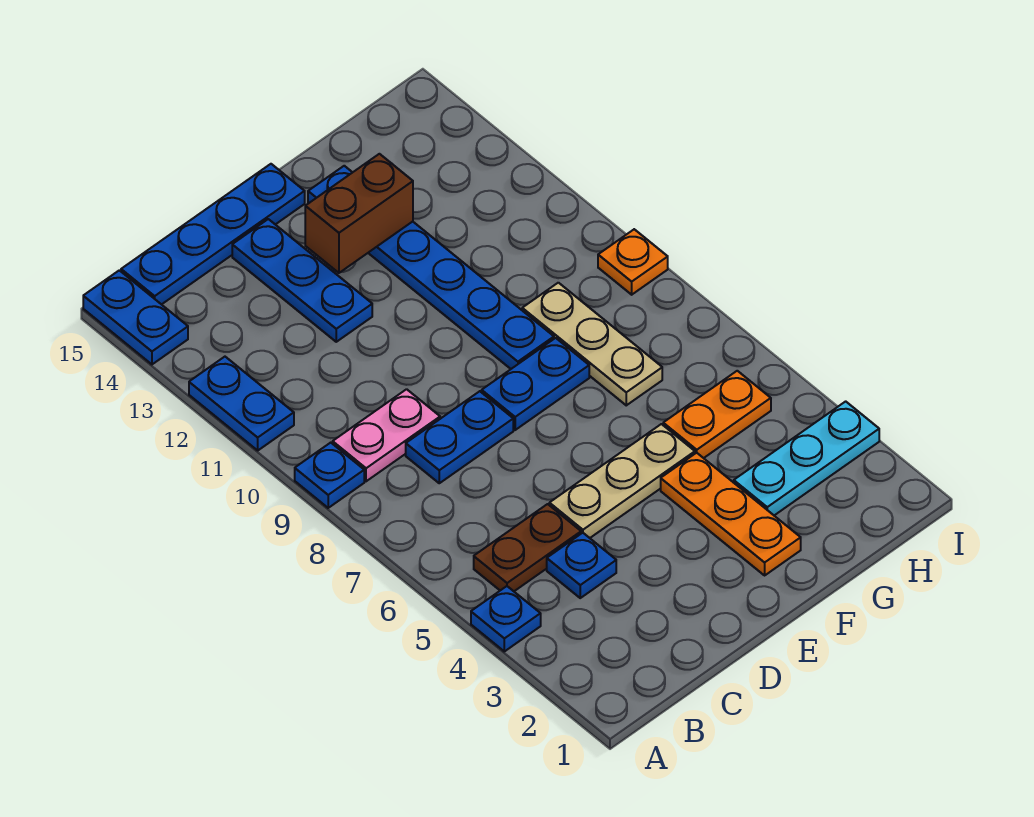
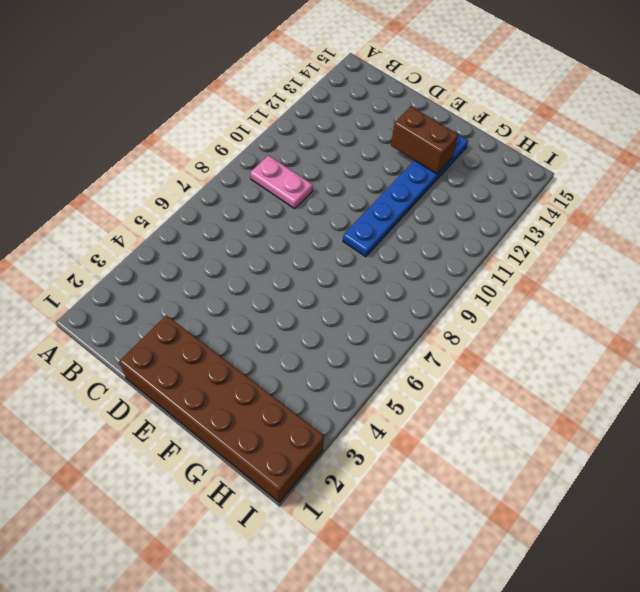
brown brick D1:I2 level 1 -> orange plate F2:F4 level 1
none -> blue plate A4 level 1
none -> blue plate A9 level 1
none -> blue plate A11:A12 level 1

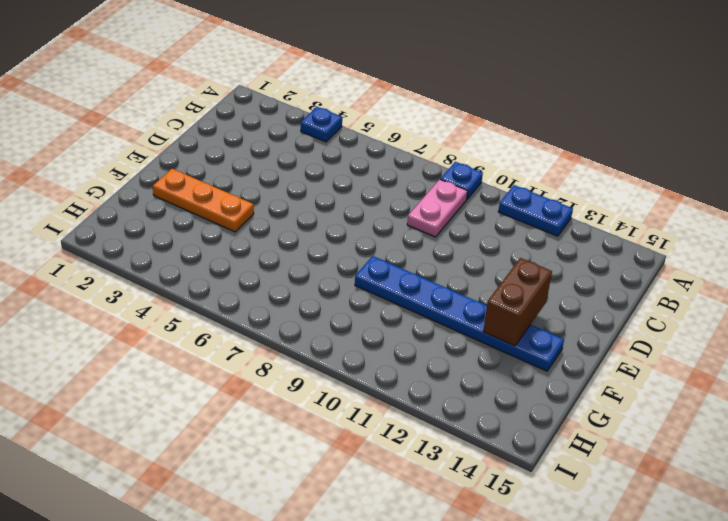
none -> blue plate A14:A15 level 1
none -> brown plate B5:C5 level 1
none -> blue plate B15:E15 level 1

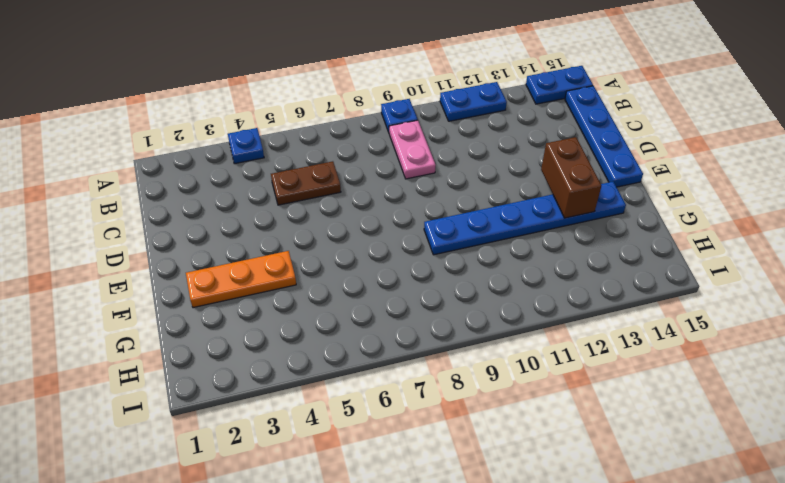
brown plate C5:C6 level 1 -> brown plate B5:C5 level 1
none -> blue plate C4 level 1
none -> blue plate C8:D8 level 1
none -> tan plate D5:F5 level 1

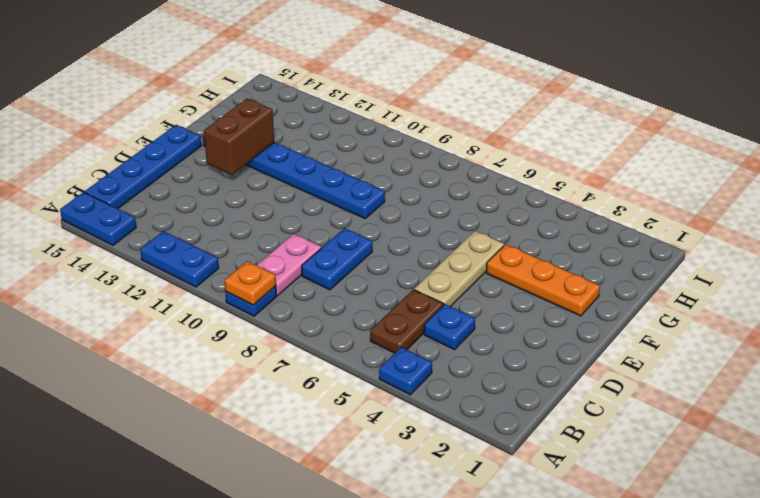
orange plate A9 level 2 -> orange plate I9 level 1
none -> blue plate D12:D14 level 1
none -> blue plate E8:F8 level 1
none -> cyan plate G3:I3 level 1

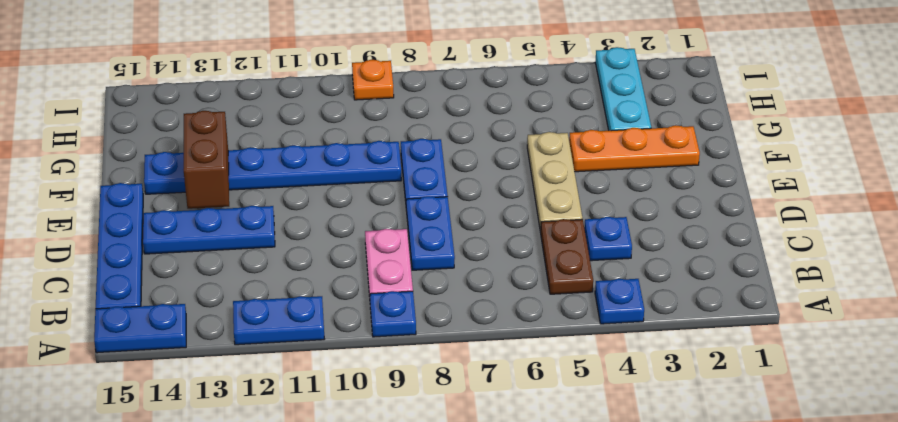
none -> orange plate G5:H5 level 1
none -> tan plate G7:G9 level 1

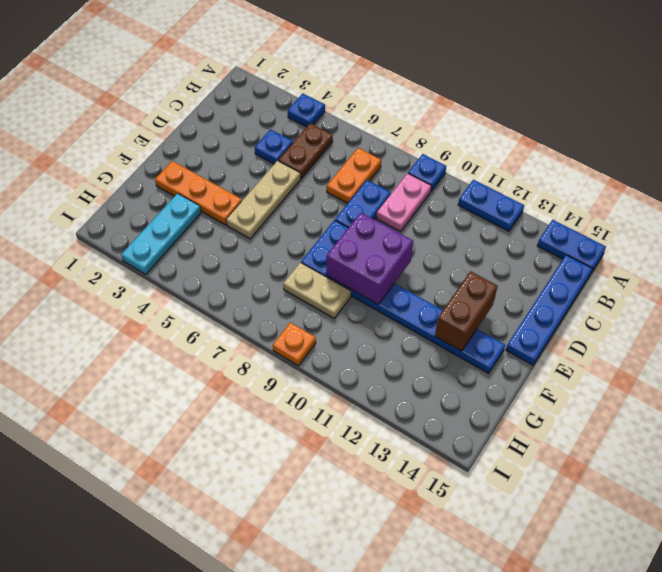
orange plate B7:C7 level 1 -> orange plate G5:H5 level 1
purple brick E9:F10 level 2 -> none
tan plate G8:G9 level 1 -> tan plate G7:G9 level 1
none -> blue plate D12:D14 level 1

